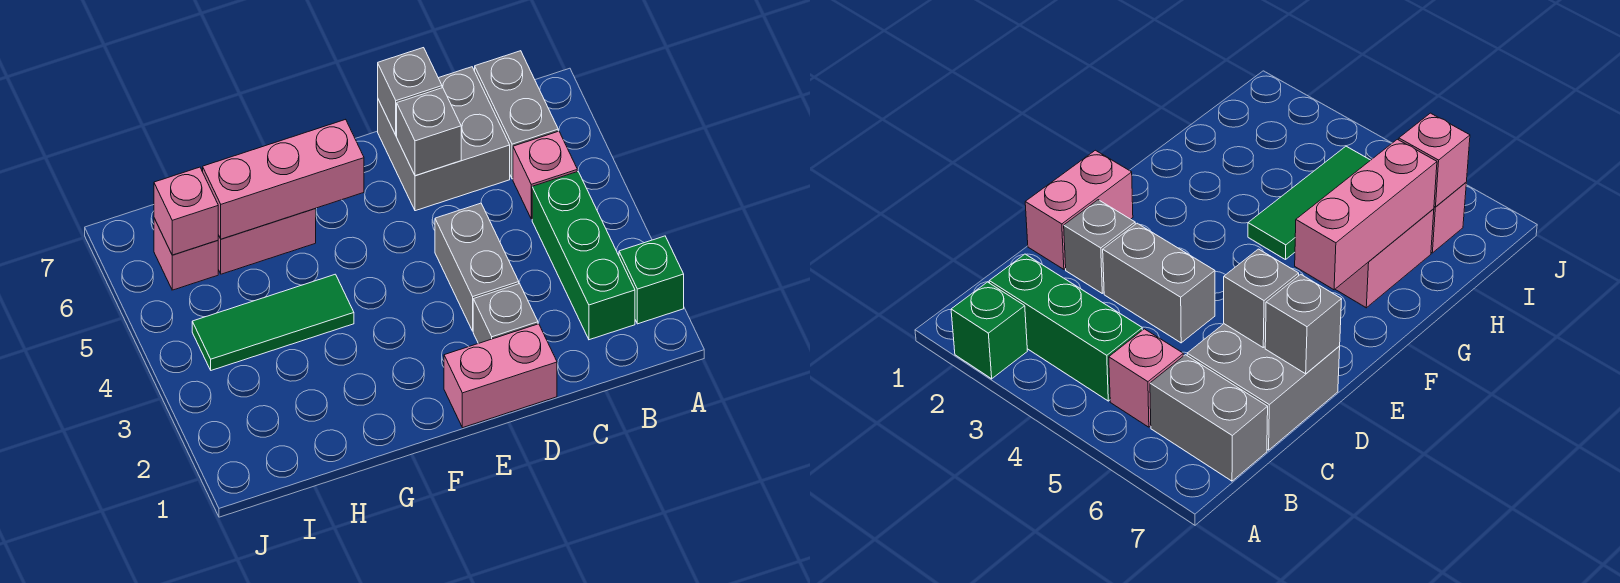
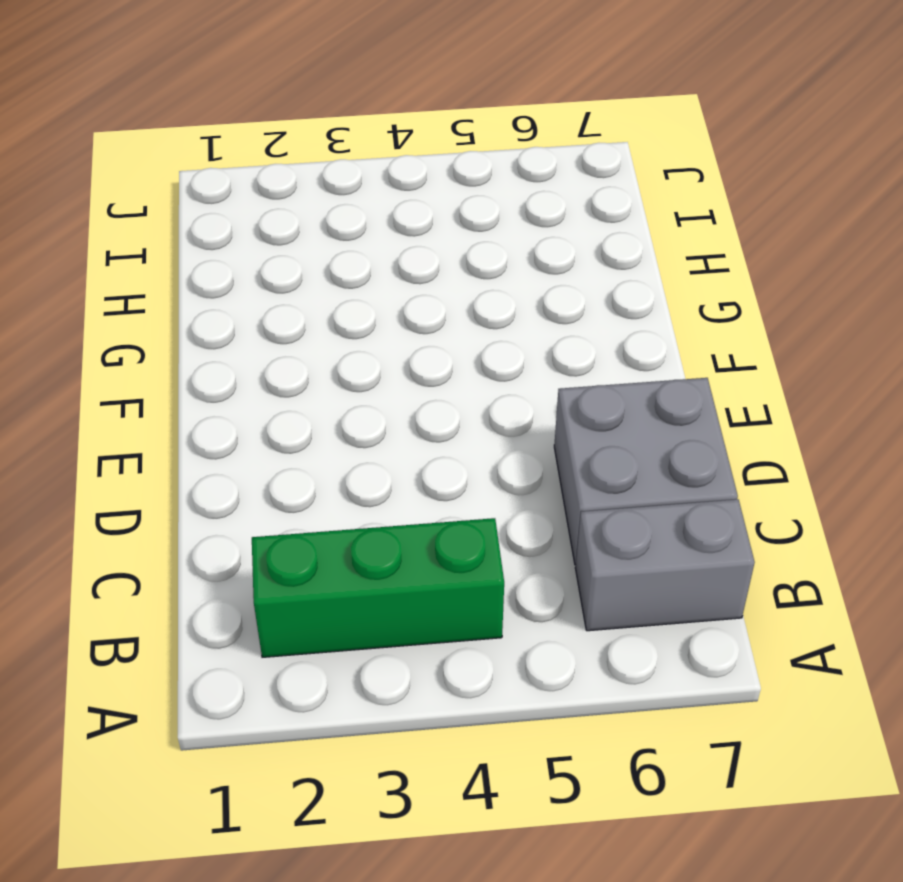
none -> green brick A2 level 1
none -> pink brick B5 level 1
none -> pink brick D1:E1 level 1

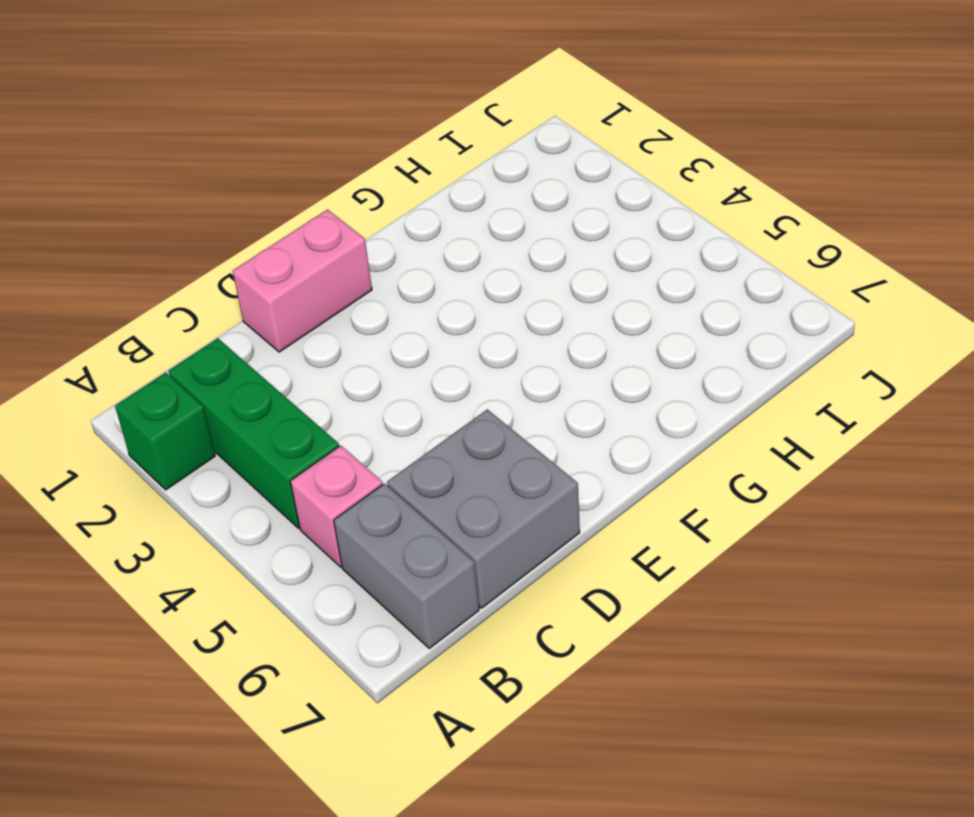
none -> grey brick D2 level 1
none -> grey brick D3:D4 level 1
none -> green tile G4:I4 level 1

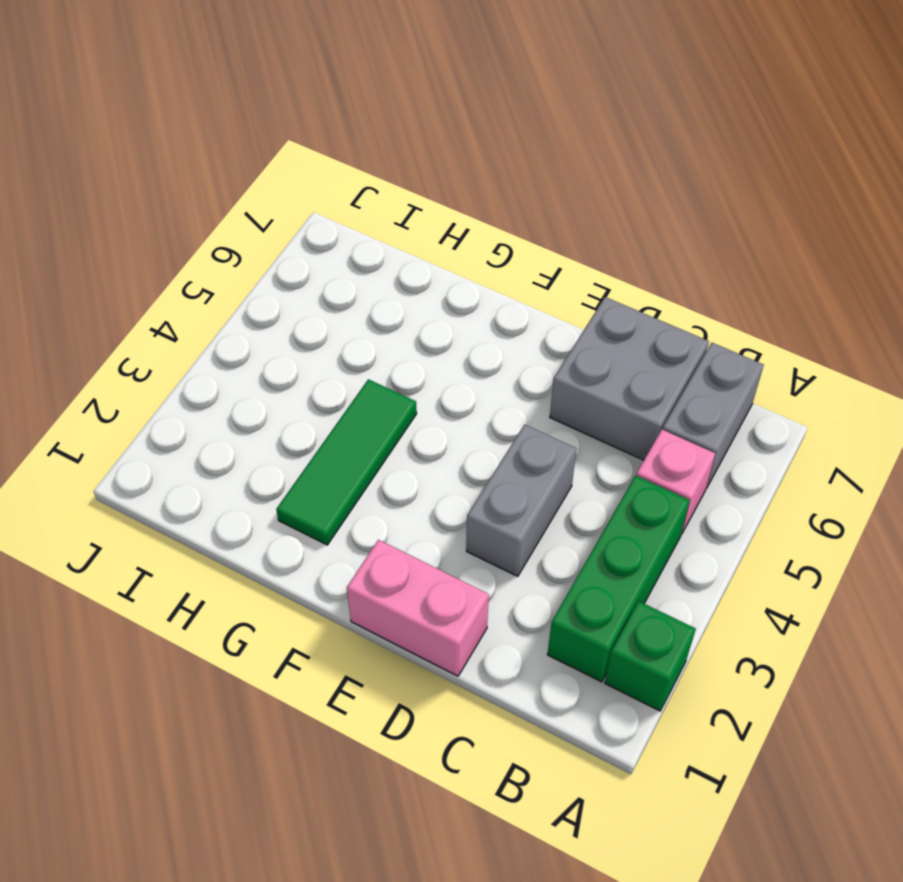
green tile G2:G4 level 1 -> green tile G4:I4 level 1
none -> grey brick D2 level 1
none -> pink brick G6:H6 level 1
none -> pink brick I6 level 1

